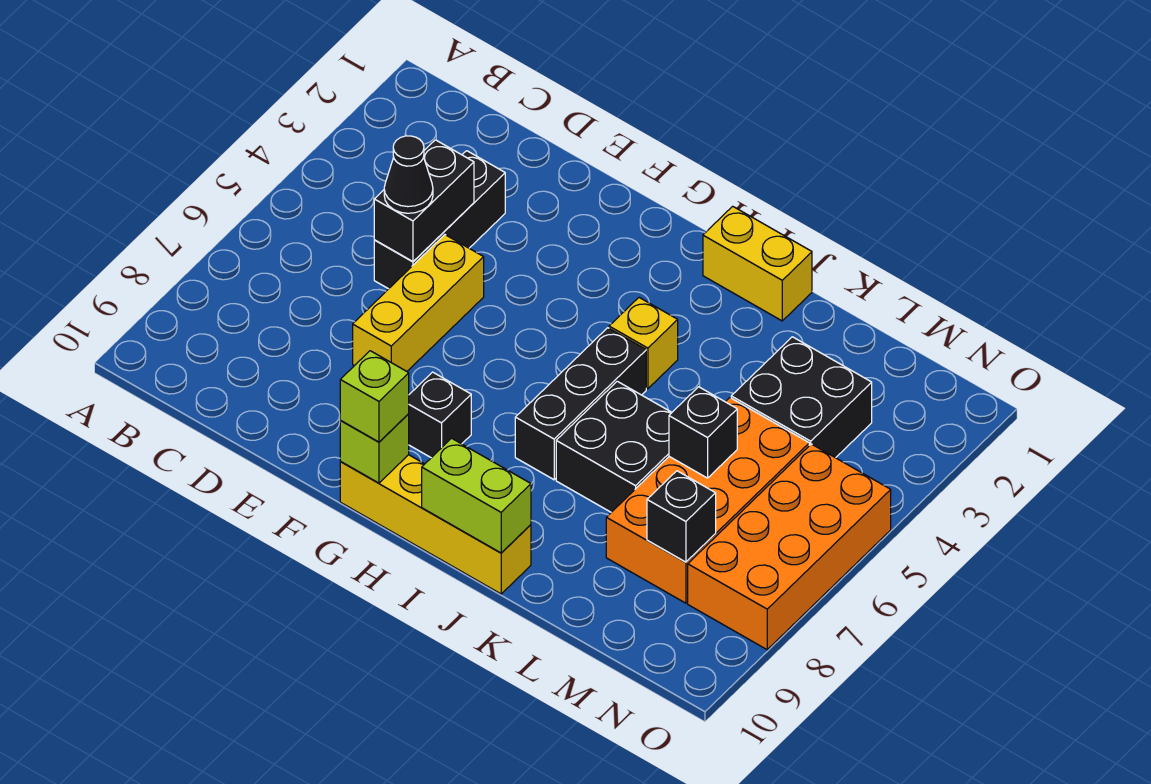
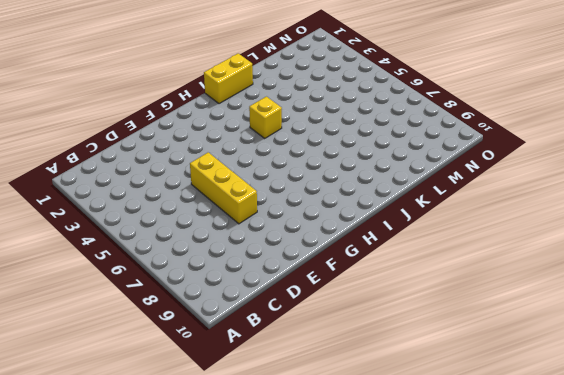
none -> black brick D3:D5 level 1
none -> black brick G8 level 1
none -> yellow brick G10:J10 level 1

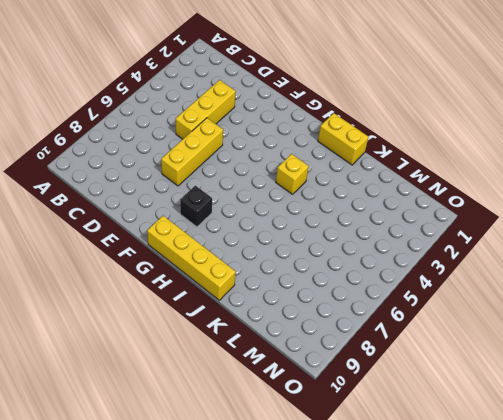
yellow brick D3:D5 level 1 -> black brick D3:D5 level 1
none -> black brick I5:I7 level 1
none -> black brick J6:K7 level 1
none -> black brick L3:M4 level 1

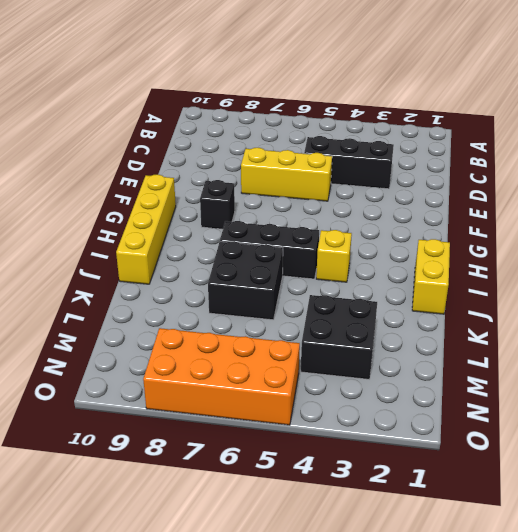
none -> orange brick L5:M8 level 1
none -> black brick D4:D5 level 2
none -> lime brick G10 level 2

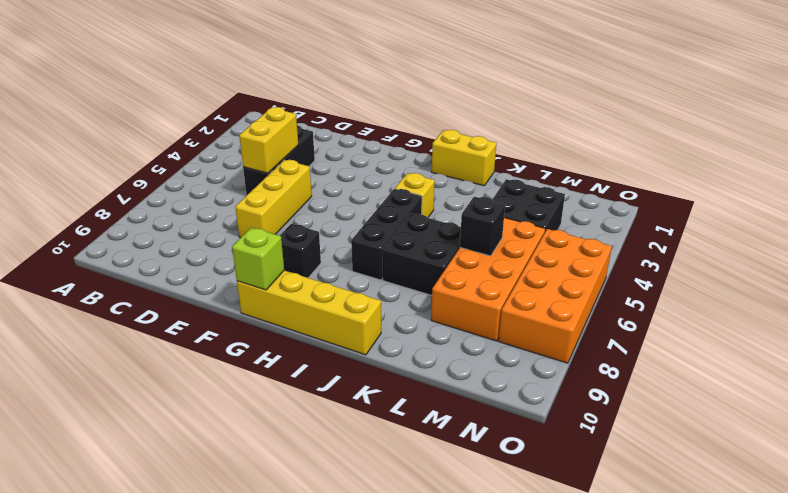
yellow brick D4:D5 level 2 -> black brick D4:D5 level 2
none -> lime brick I10:J10 level 2
none -> black brick M8 level 2
none -> black cone D5 level 3

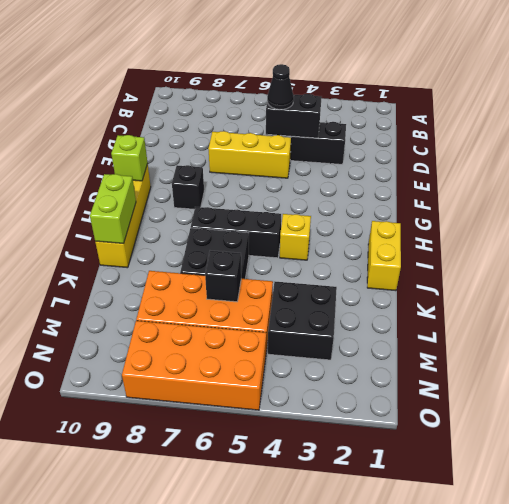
none -> black brick M8 level 2
none -> lime brick G10 level 3

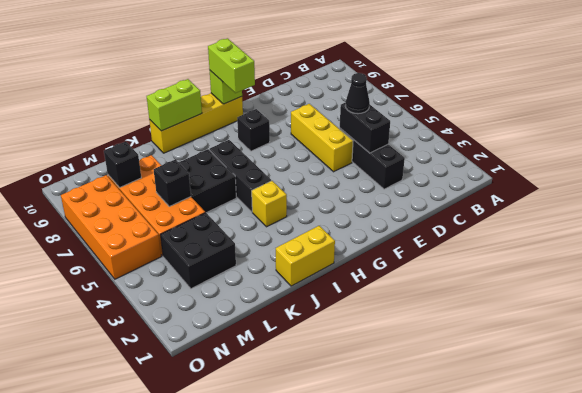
lime brick G9:G10 level 3 -> lime brick G10 level 3

